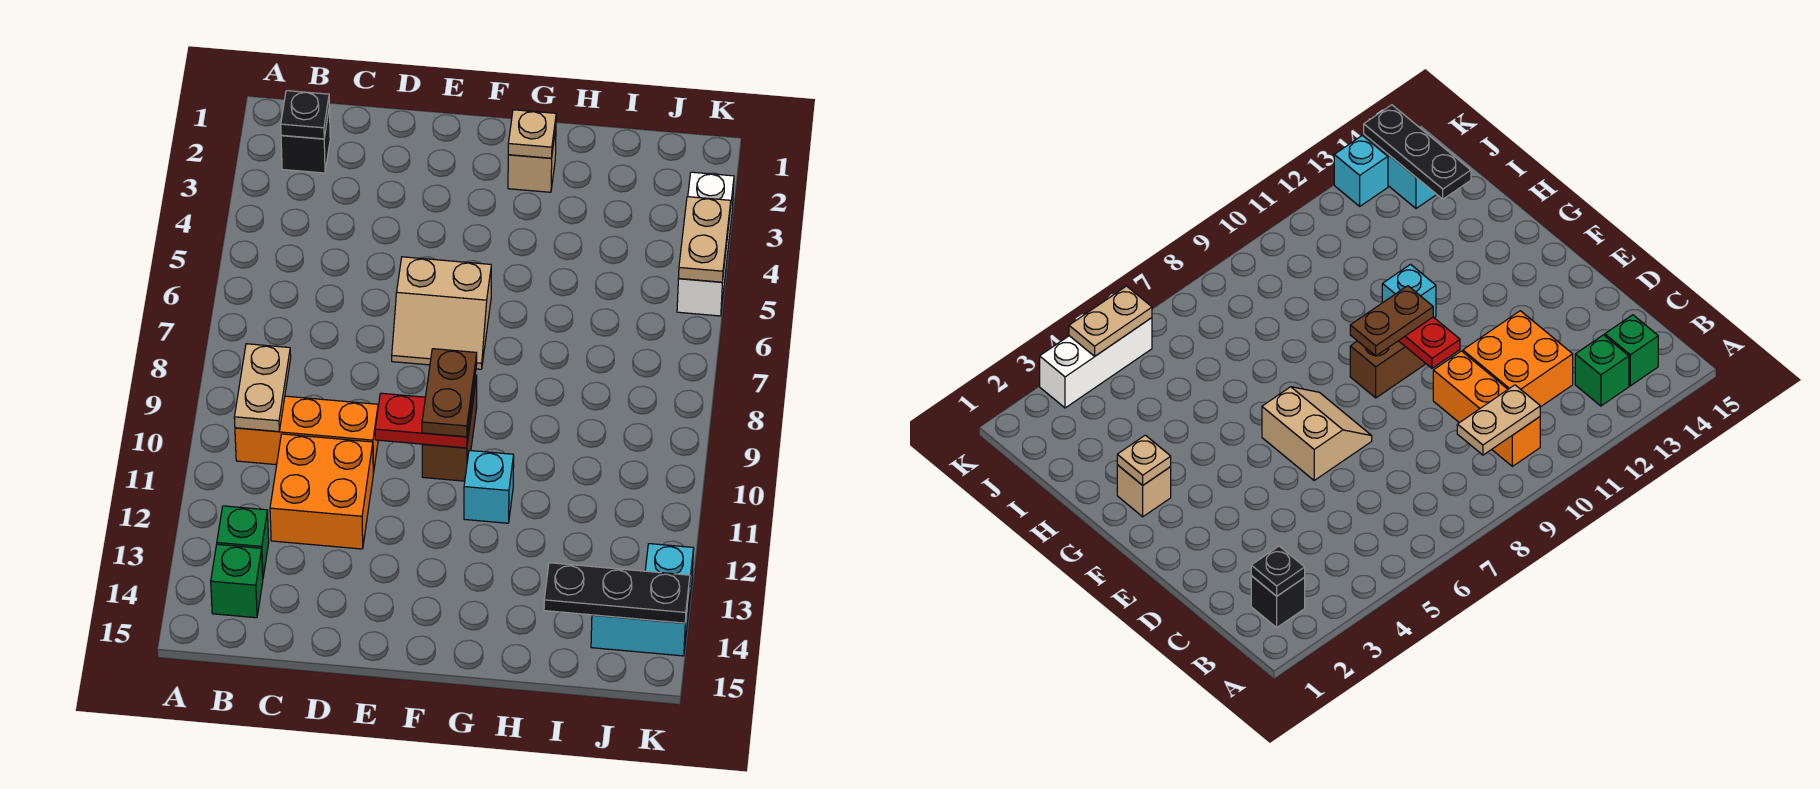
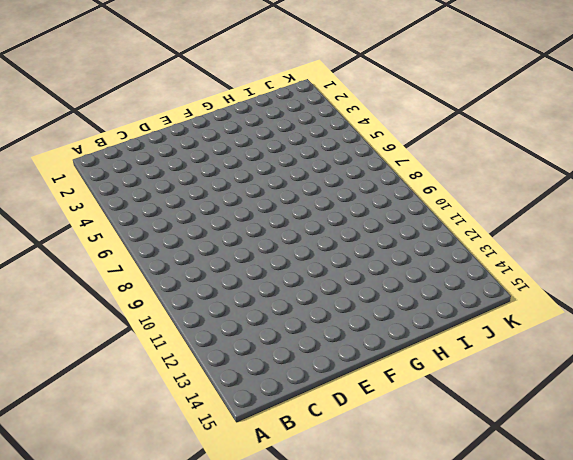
none -> black brick B2 level 1
none -> orange brick B10:D10 level 1
none -> green brick B13 level 1

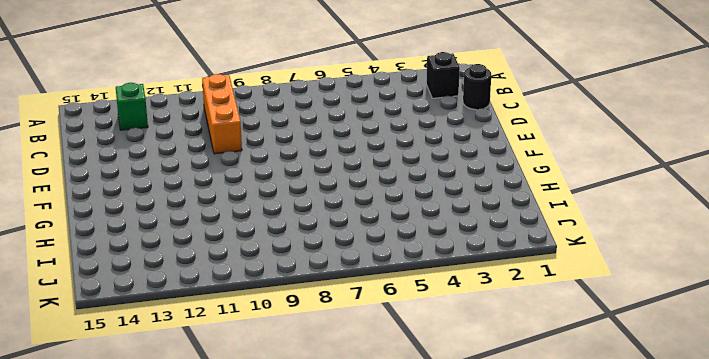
black round brick C1 level 1 -> none
none -> green brick B14 level 1
none -> orange brick C11:D12 level 1
none -> tan slope E6:F7 level 1 top 6

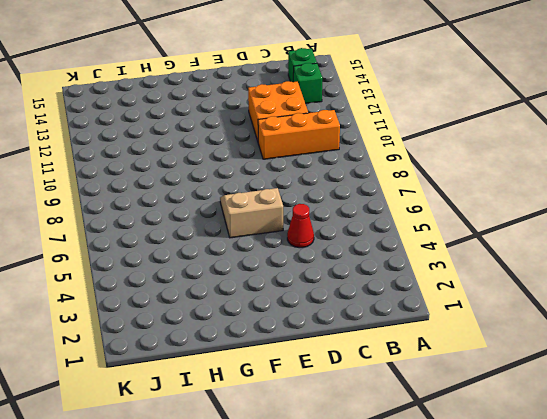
red cone D5 level 1 -> none
none -> black brick B2 level 1
none -> brown brick F9:F10 level 1
none -> tan brick G2 level 1

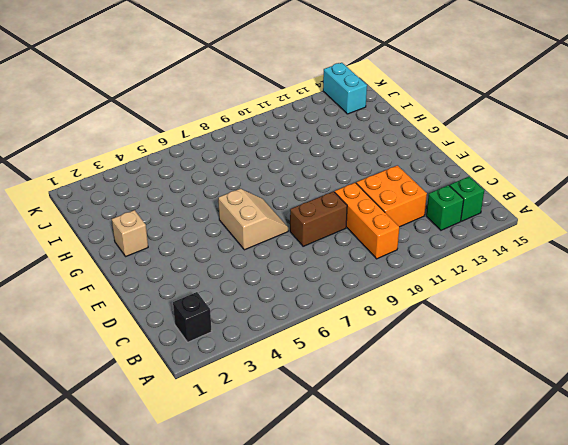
brown brick D8:D9 level 1 -> brown brick F9:F10 level 1
none -> cyan brick G11 level 1
none -> white brick K3:K5 level 1
none -> cyan brick K13 level 1

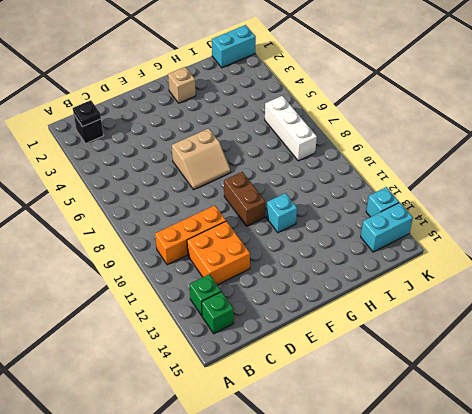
cyan brick J1:K1 level 1 -> none
white brick J6:J8 level 1 -> white brick K3:K5 level 1
none -> tan plate B9:B10 level 2
none -> red plate E10:F10 level 2
none -> tan plate G2 level 2

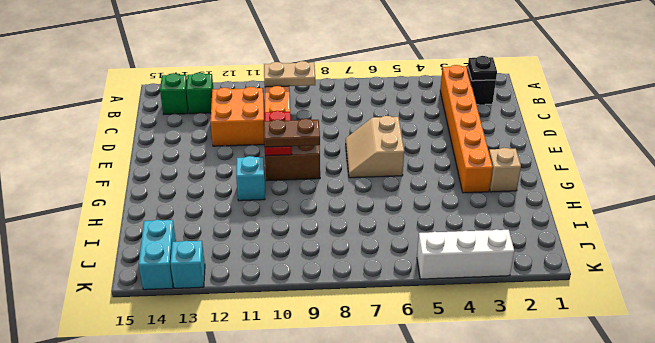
orange brick B3:G3 level 1 -> none
none -> tan plate G2 level 2
none -> black plate I14:K14 level 2
none -> tan plate K4:K5 level 2

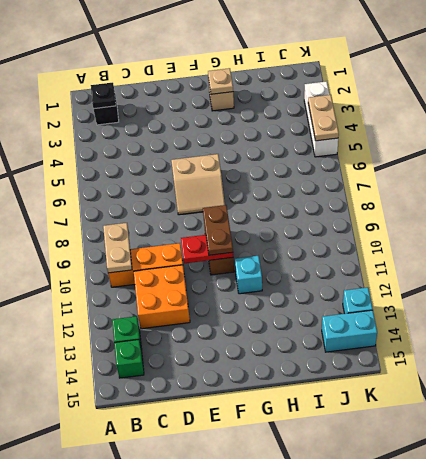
none -> black plate I14:K14 level 2

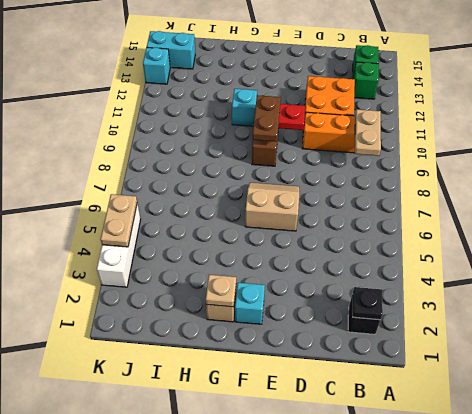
cyan brick F2 level 1 -> none
none -> black plate I14:K14 level 2

